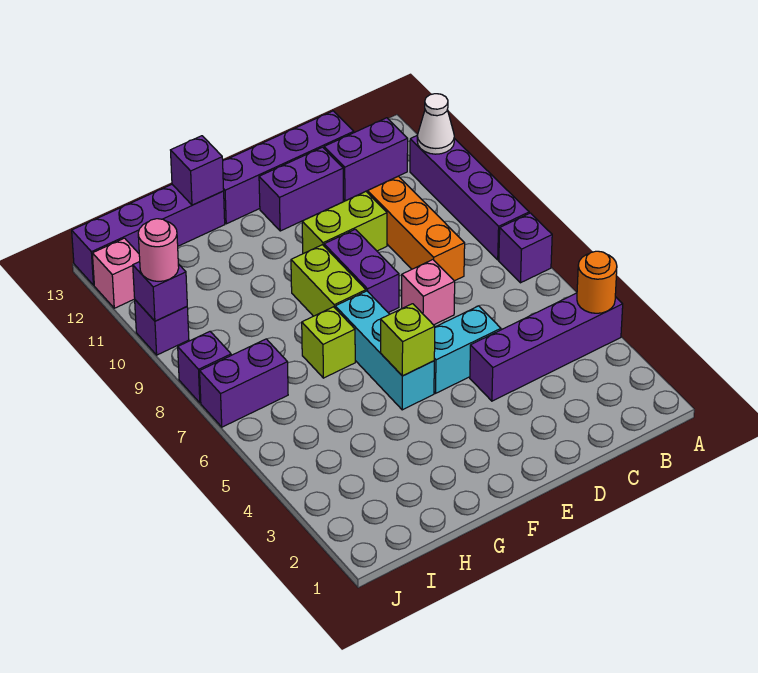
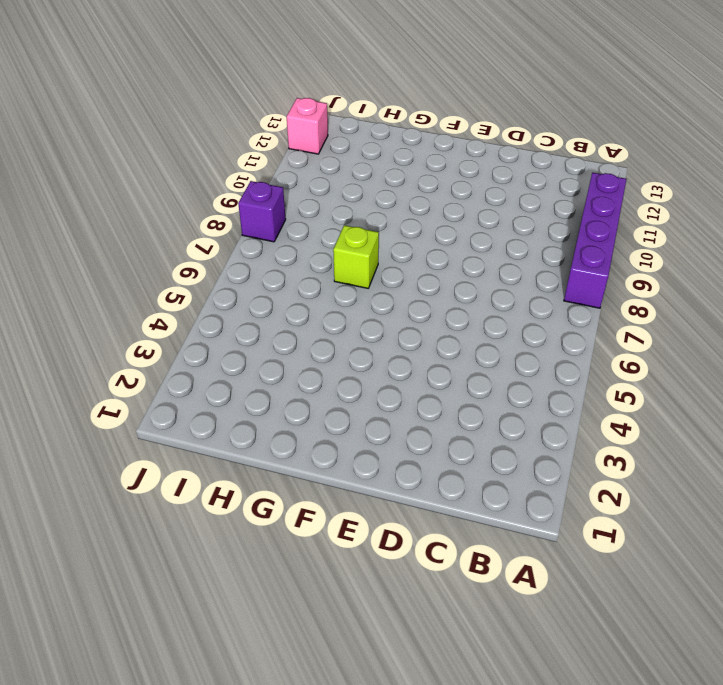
none -> purple brick A4:D4 level 1
none -> purple brick A7 level 1
none -> purple brick B12:C12 level 1

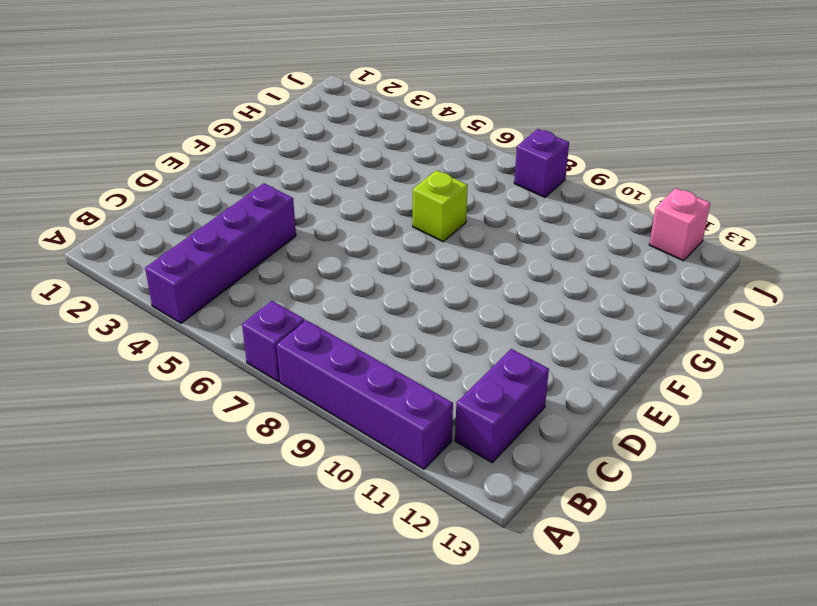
none -> orange brick C8:C10 level 1
none -> purple brick C13:F13 level 1
none -> cyan brick D5:E5 level 1

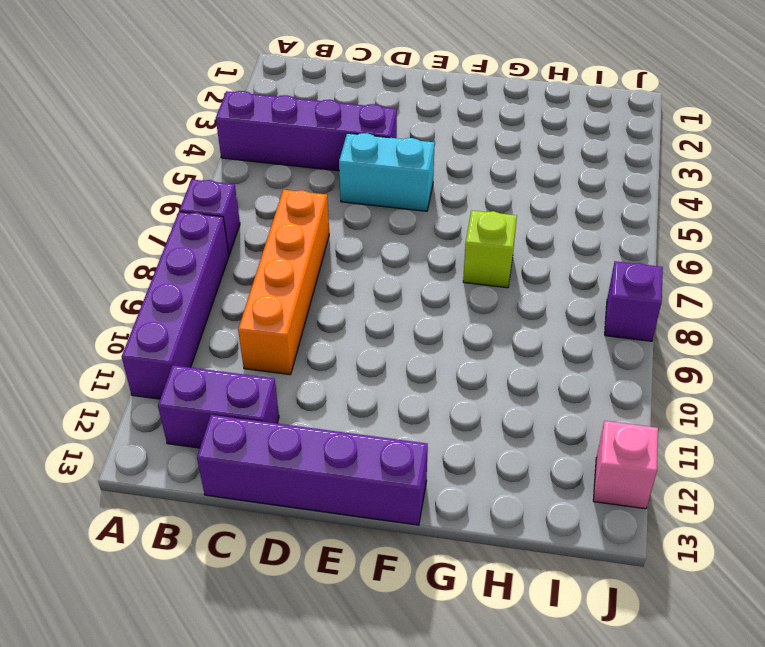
orange brick C7:C10 level 1 -> orange brick C8:C10 level 1
none -> pink brick D7 level 1
none -> lime brick D10:E10 level 1
none -> purple brick D12:E12 level 1

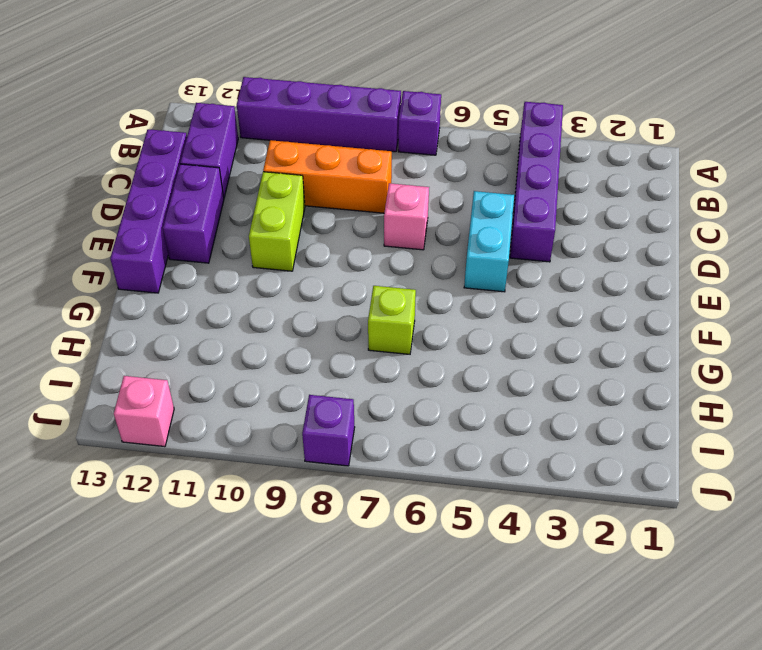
none -> purple brick E8:E9 level 1
none -> cyan brick F5:F7 level 1
none -> lime brick F8:F9 level 1

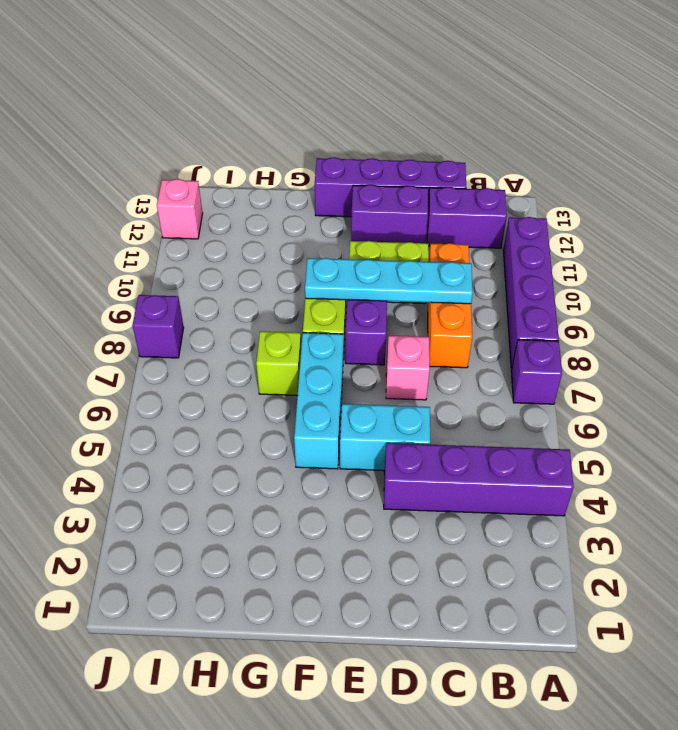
cyan plate C9:F9 level 2 -> none
none -> purple brick G13:J13 level 1
none -> purple brick I7:J7 level 1
none -> purple brick J10 level 1

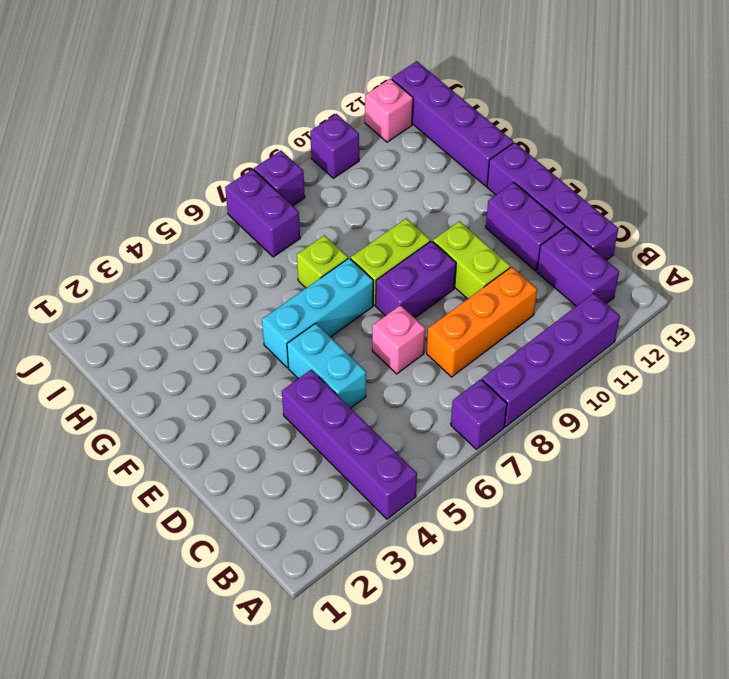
none -> orange round brick A4 level 2
none -> white cone A11 level 2
none -> lime brick F5 level 2

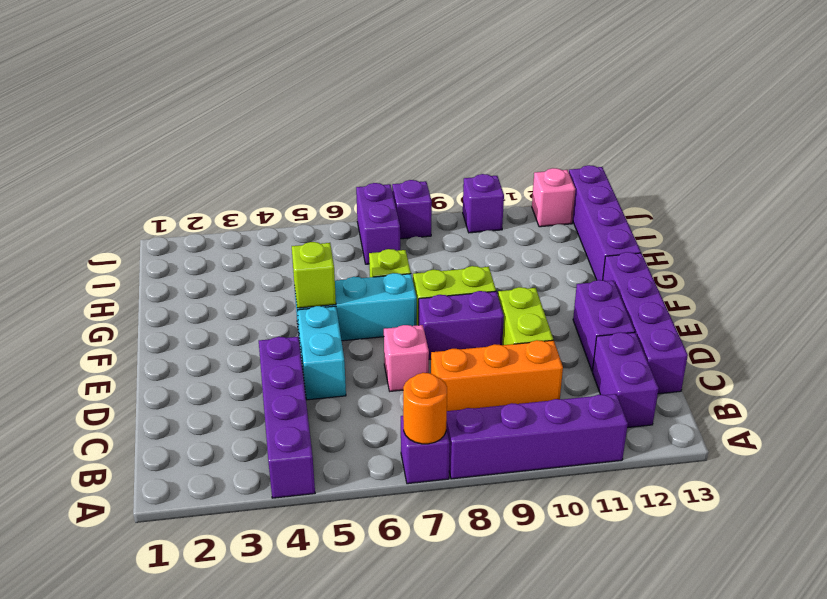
orange round brick A7 level 2 -> orange round brick A4 level 2
none -> white cone A11 level 2
none -> purple brick G13 level 2
none -> purple brick J10 level 2

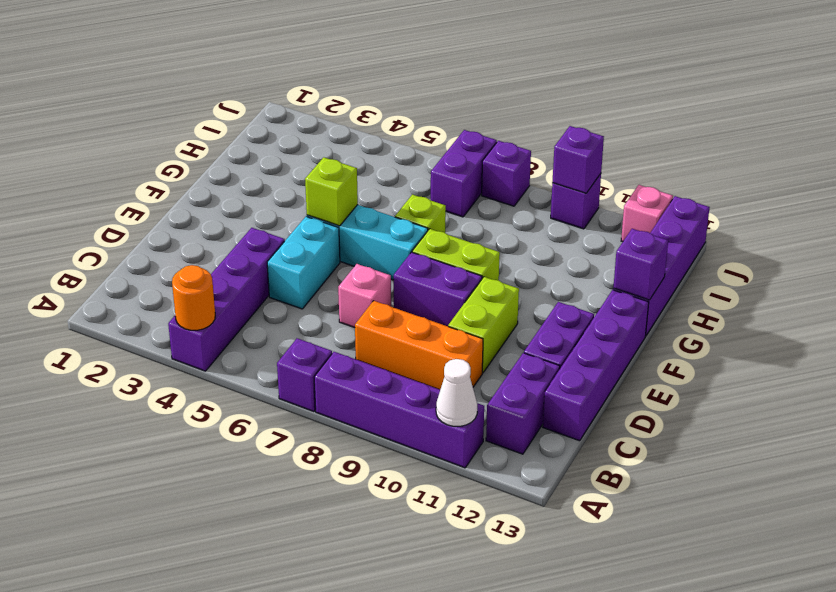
none -> pink round brick J10 level 3

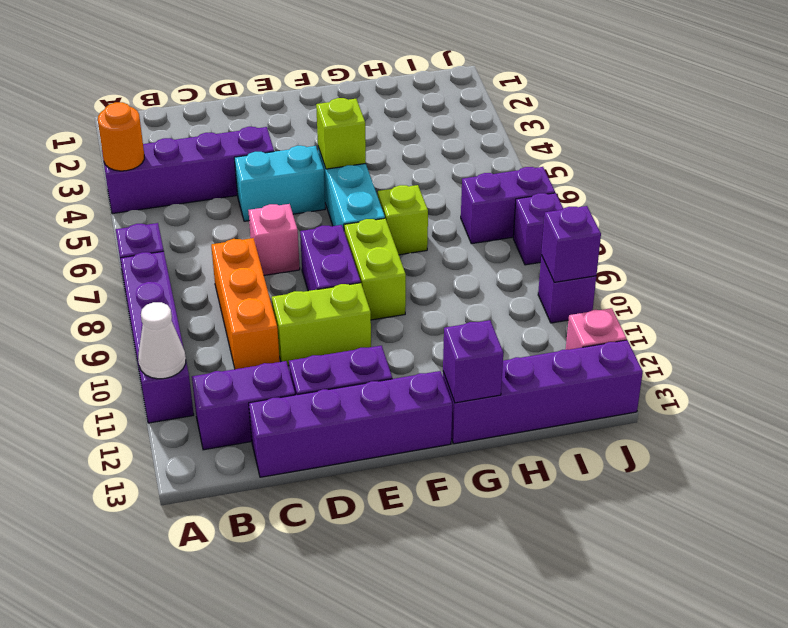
none -> pink round brick J10 level 3

